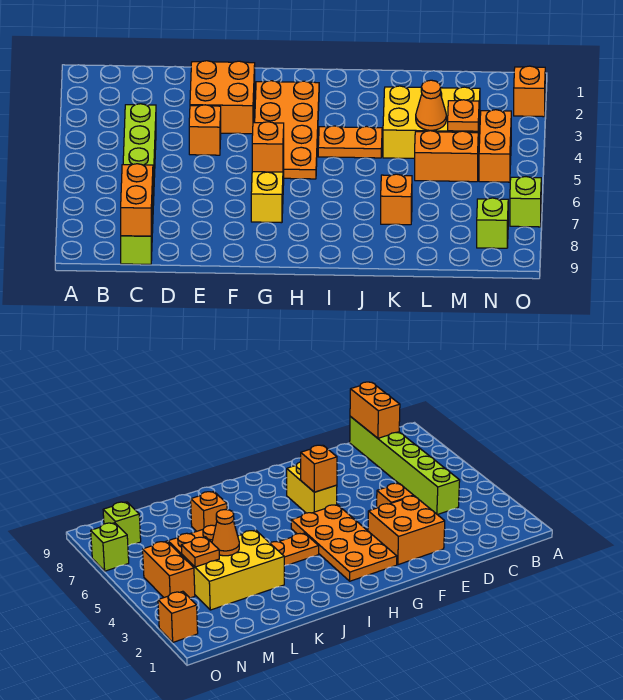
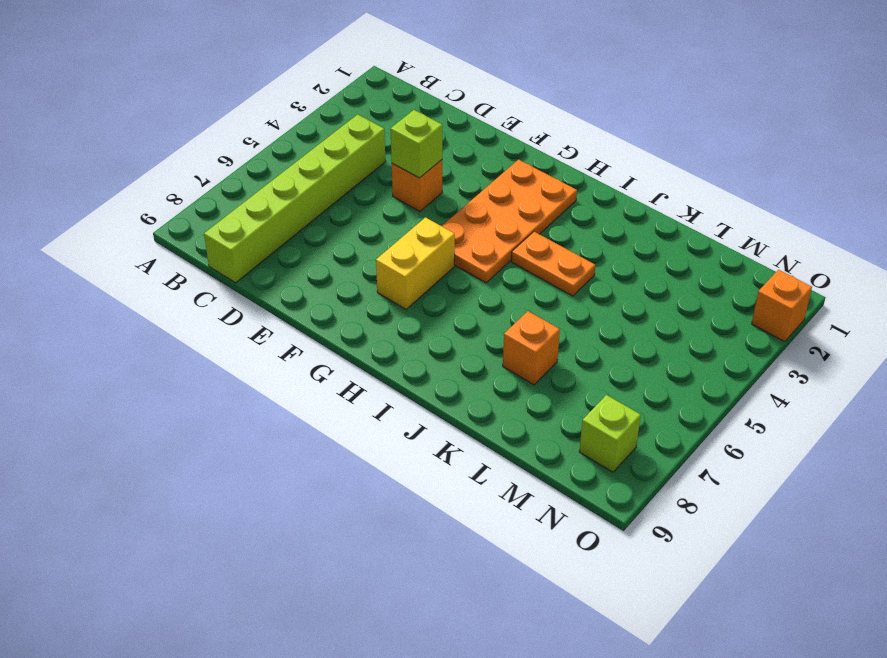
lime brick E4 level 2 -> lime brick O7 level 1
none -> orange brick E2:F3 level 1
none -> yellow brick K3:M4 level 1
none -> orange brick L5:M5 level 1

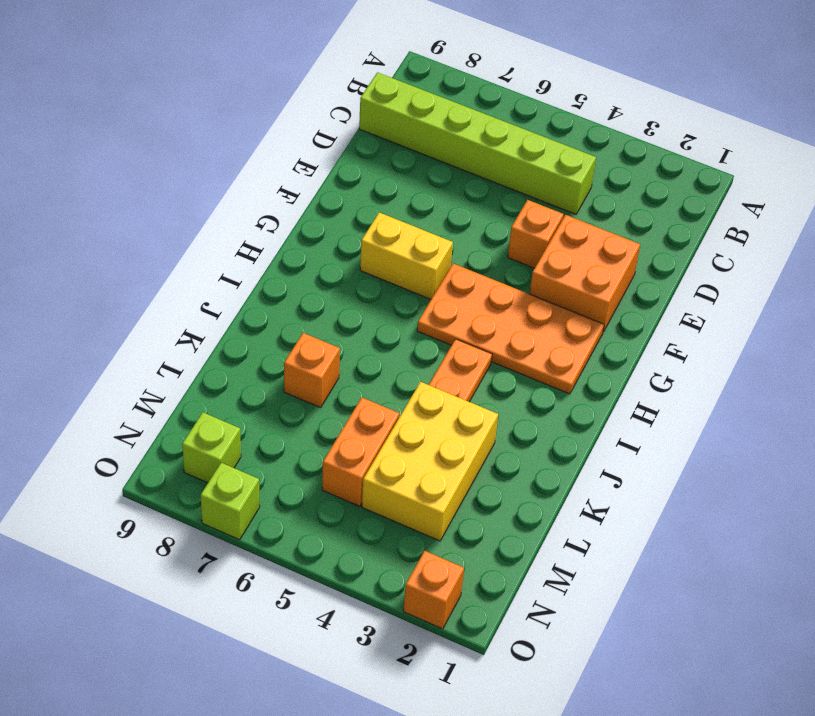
none -> orange brick N4:N5 level 1
none -> orange brick C8:C9 level 2
none -> orange brick G6 level 2

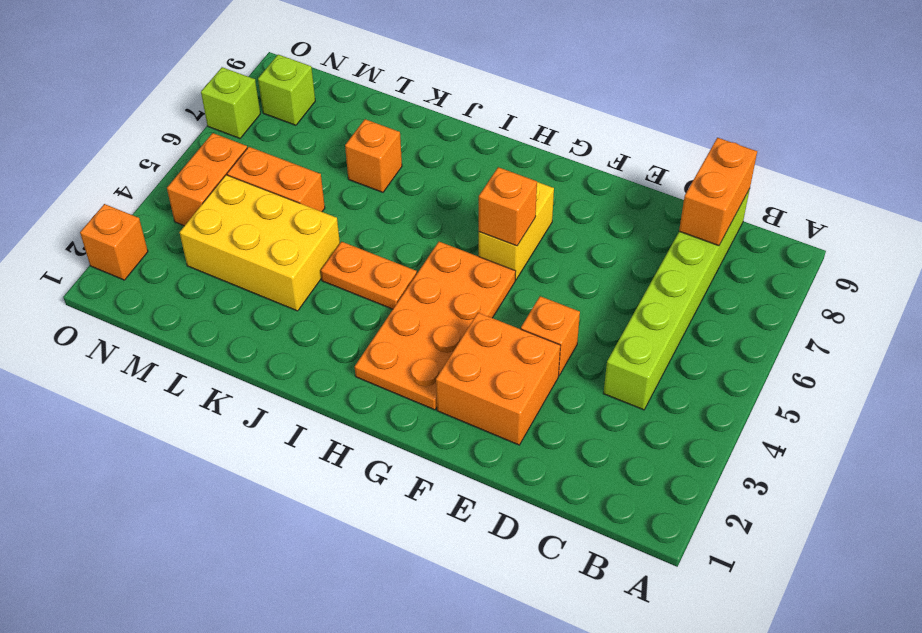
none -> orange cone L4 level 2
none -> orange plate M4 level 2

